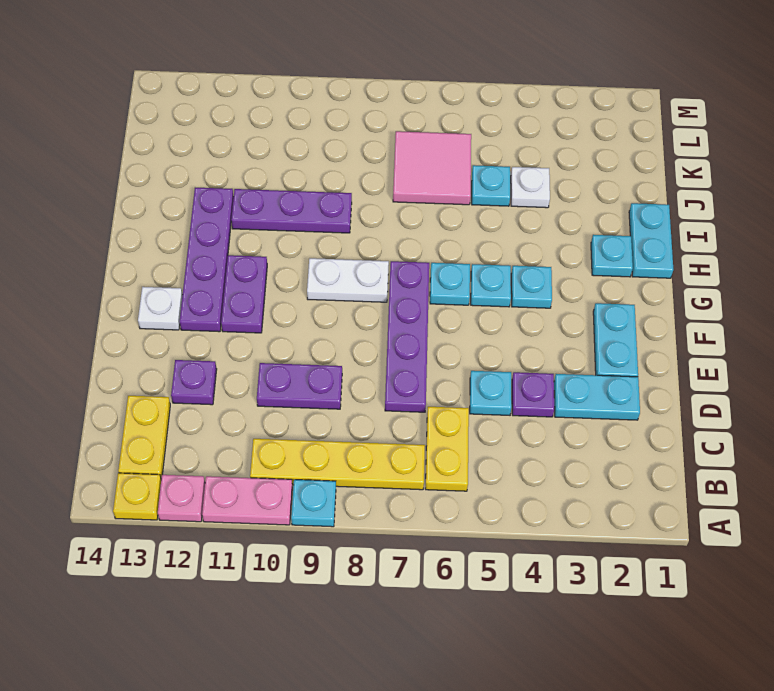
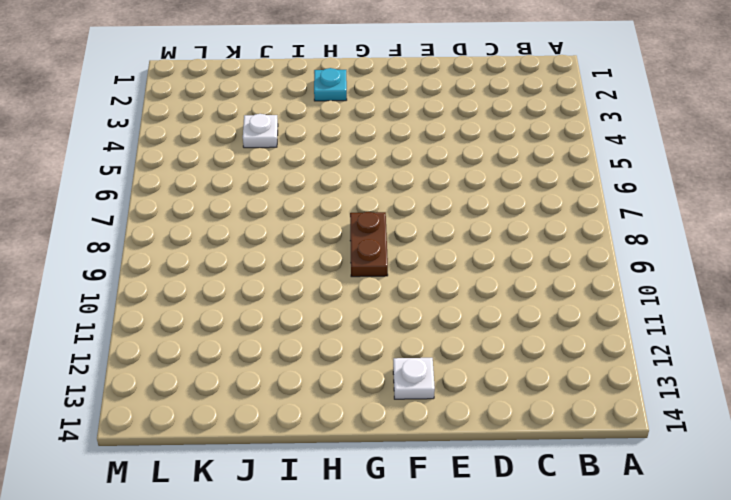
brown plate G8:G9 level 1 -> white plate G8:G9 level 1
none -> cyan plate A9 level 1
none -> pink plate A10:A11 level 1
none -> pink plate A12 level 1

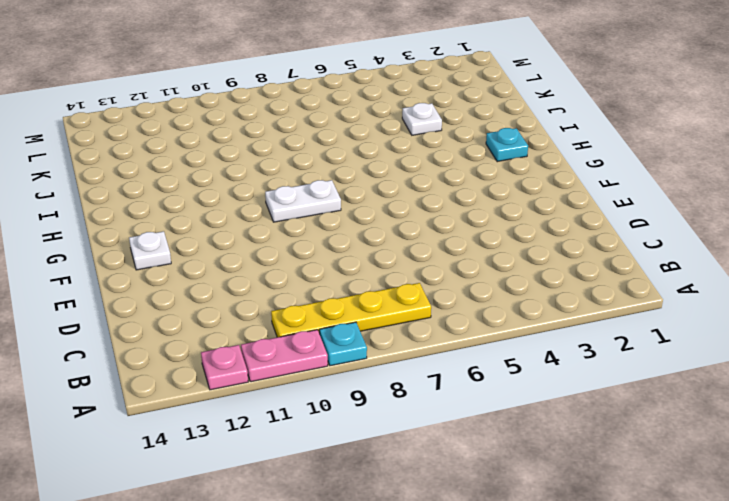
none -> yellow plate A13 level 1
none -> yellow plate B6:C6 level 1
none -> yellow plate B13:C13 level 1

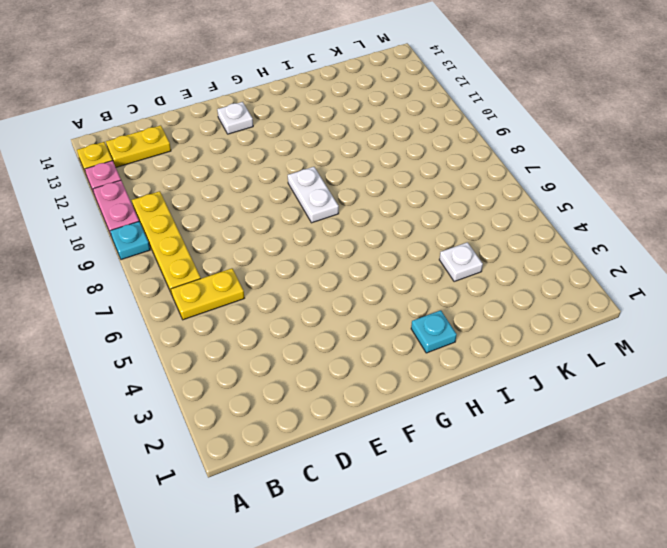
none -> cyan plate D2:D3 level 1
none -> purple plate D4 level 1
none -> cyan plate D5 level 1

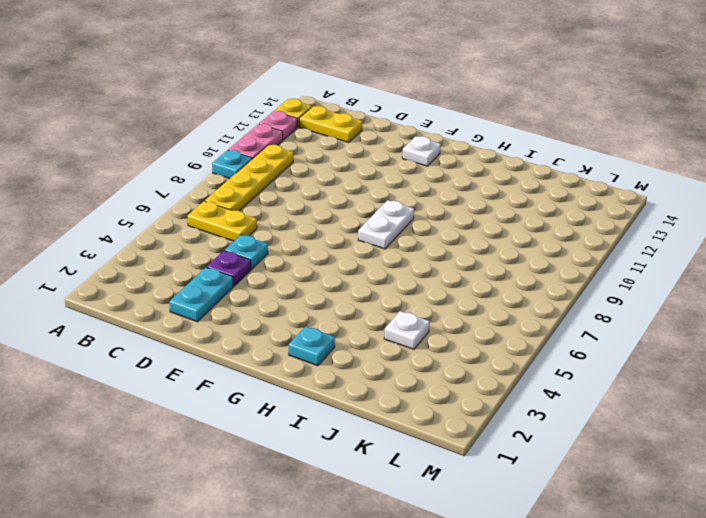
none -> purple plate D7:G7 level 1
none -> purple plate D9:D10 level 1
none -> purple plate D12 level 1

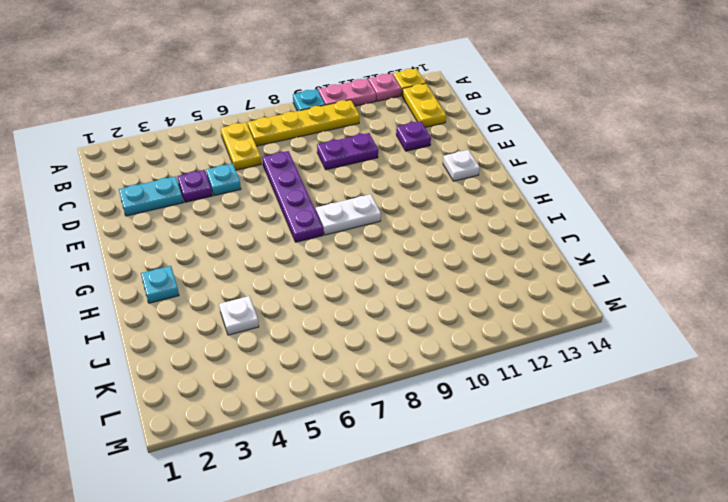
none -> cyan plate E2:F2 level 1
none -> purple plate F11:G11 level 1
none -> purple plate F12:I12 level 1

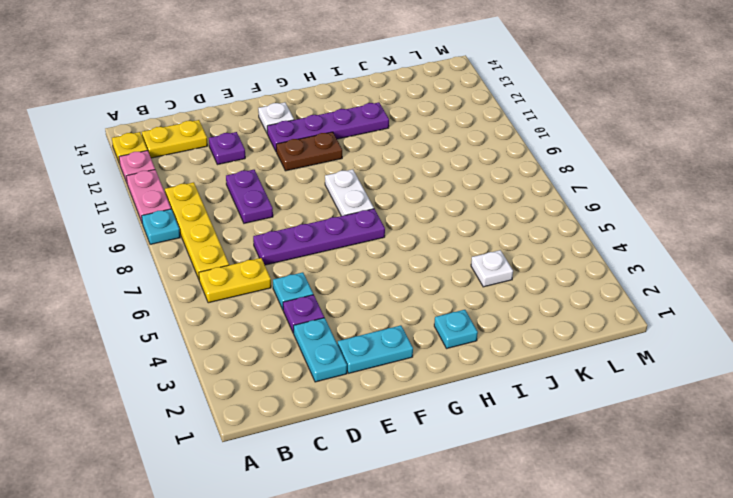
brown plate F11:G11 level 1 -> purple plate F11:G11 level 1
none -> cyan plate G4 level 1
none -> cyan plate G5 level 1
none -> cyan plate G6 level 1

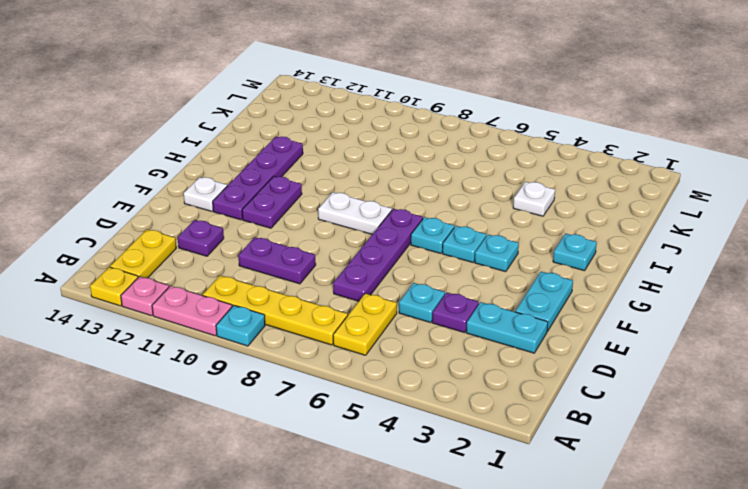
none -> cyan plate H1:I1 level 1
none -> purple plate I9:I11 level 1
none -> cyan plate J5 level 1

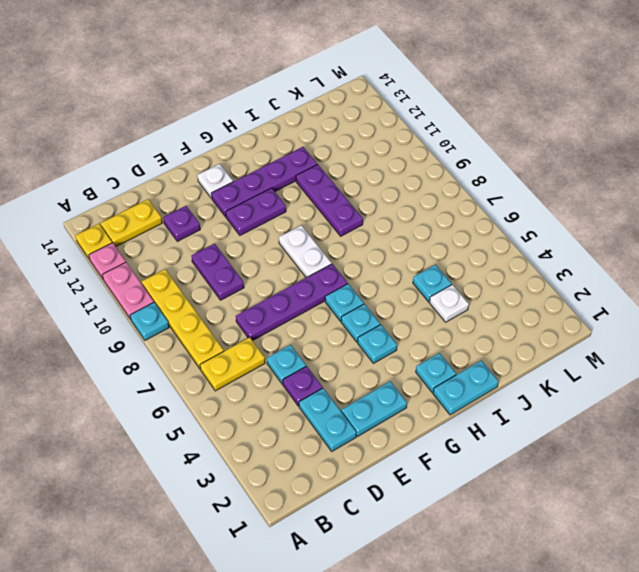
none -> pink tile J6:K7 level 1

